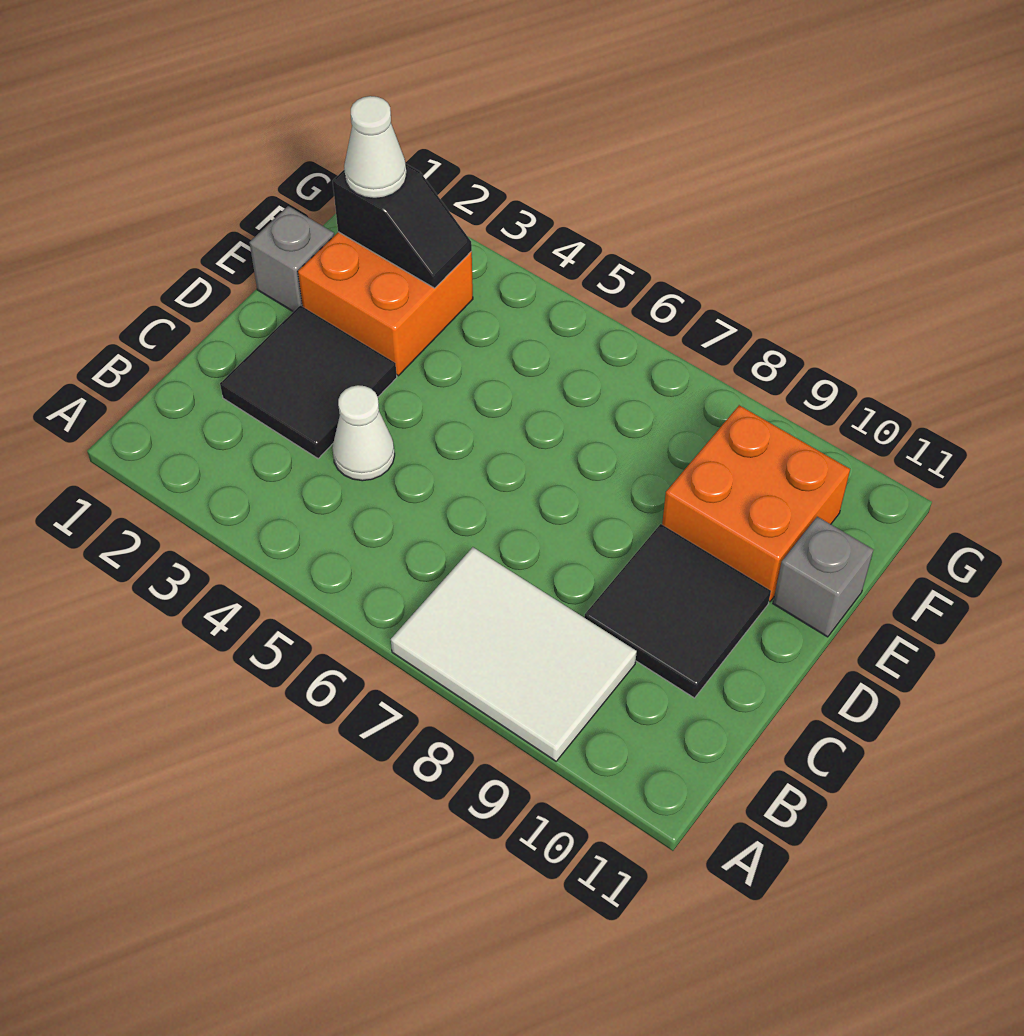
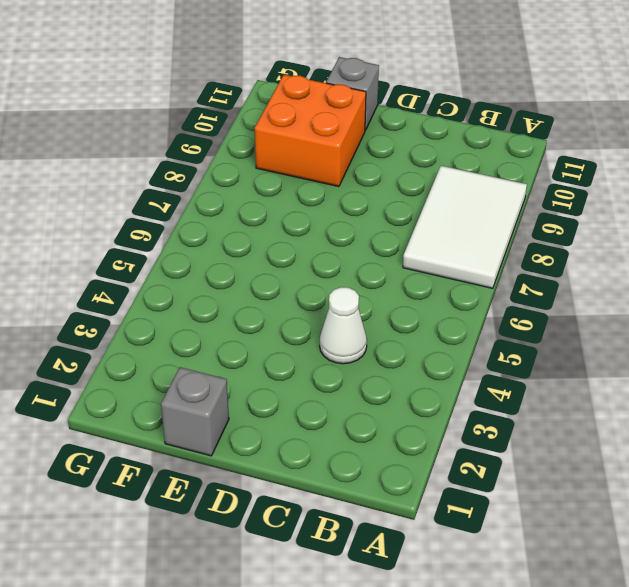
none -> black tile C2:D3 level 1
none -> black tile C9:D10 level 1

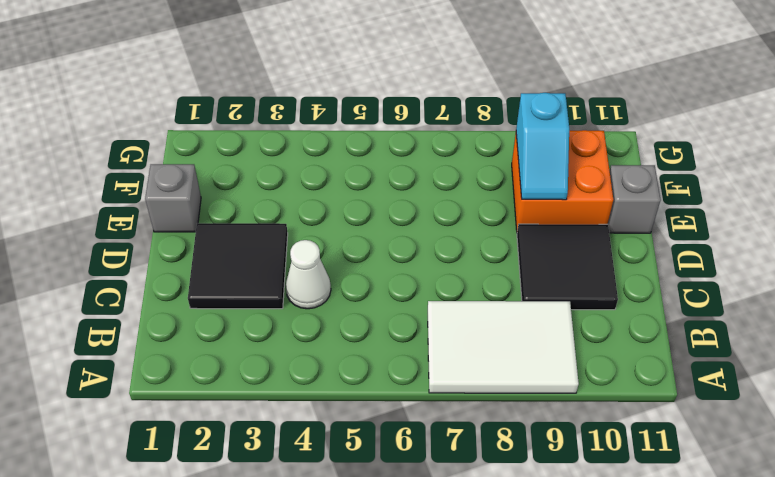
cyan slope E9:F9 level 2 top F -> none
none -> orange brick E2:F3 level 1
none -> black slope F2:F3 level 2 top 2

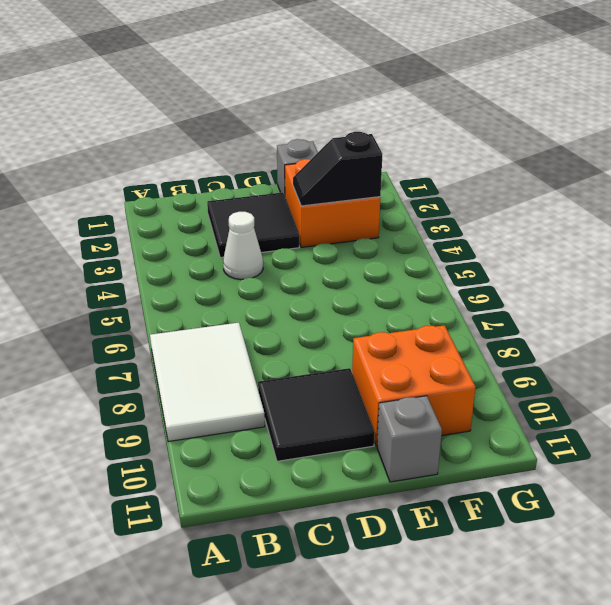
black slope E3:F3 level 2 top F -> black slope F2:F3 level 2 top 2
none -> white cone F2 level 3

